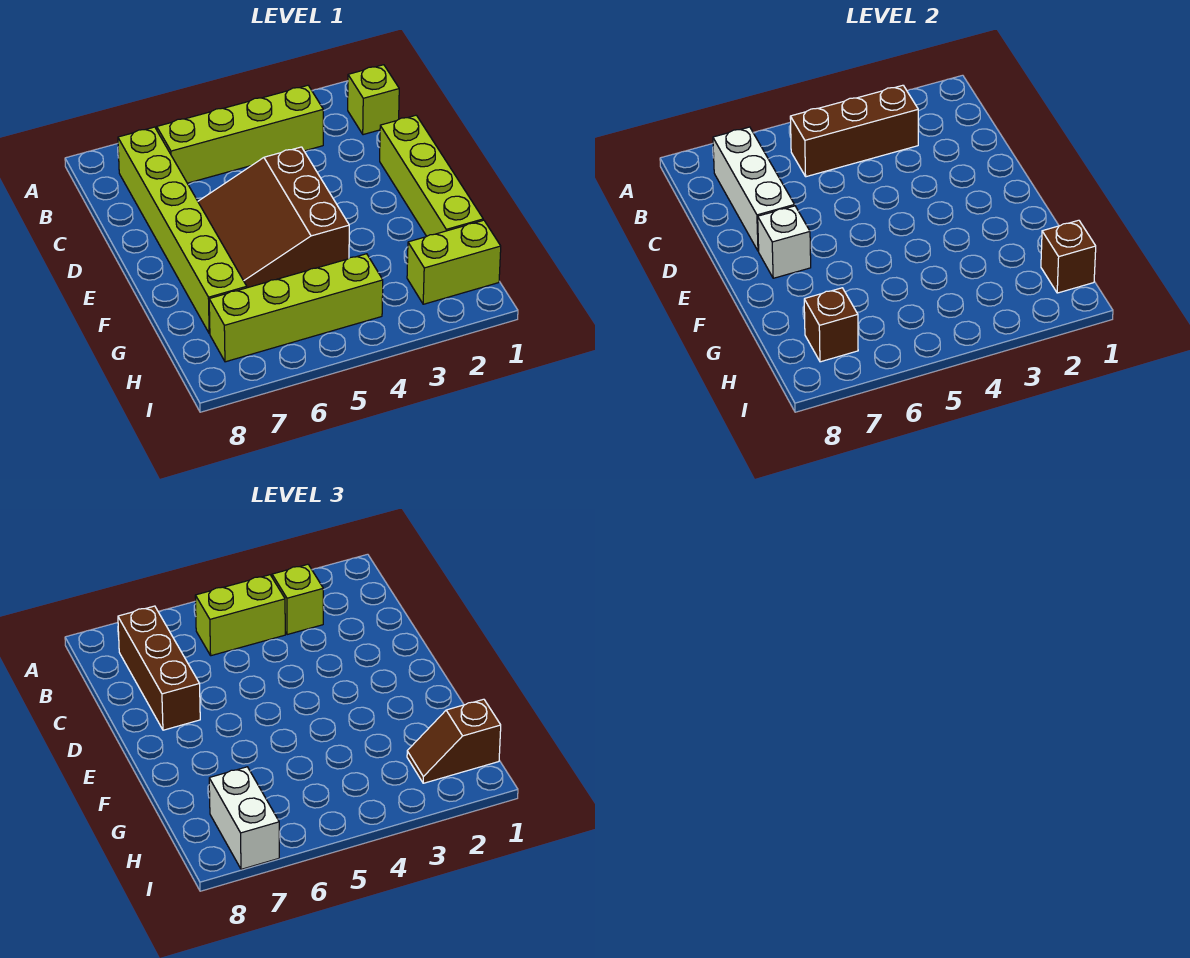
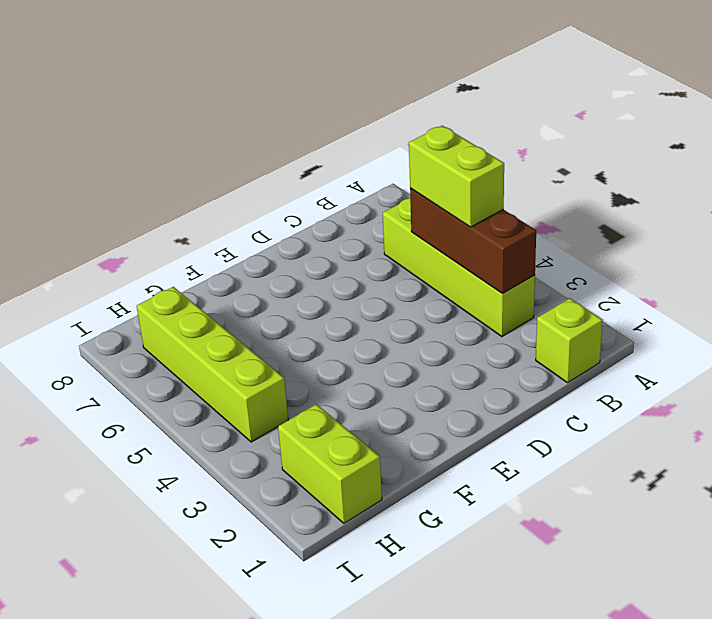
none -> lime brick B7:G7 level 1
none -> lime brick D1:G1 level 1
none -> brown slope D4:F6 level 1 top 4

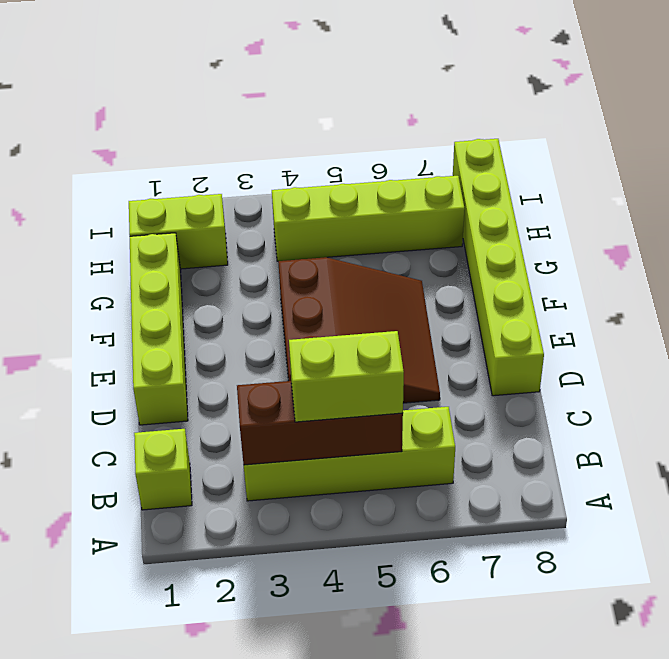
lime brick D8:I8 level 1 -> lime brick B7:G7 level 1
none -> white brick B7:D7 level 2
none -> white brick E7 level 2
none -> brown brick H1 level 2

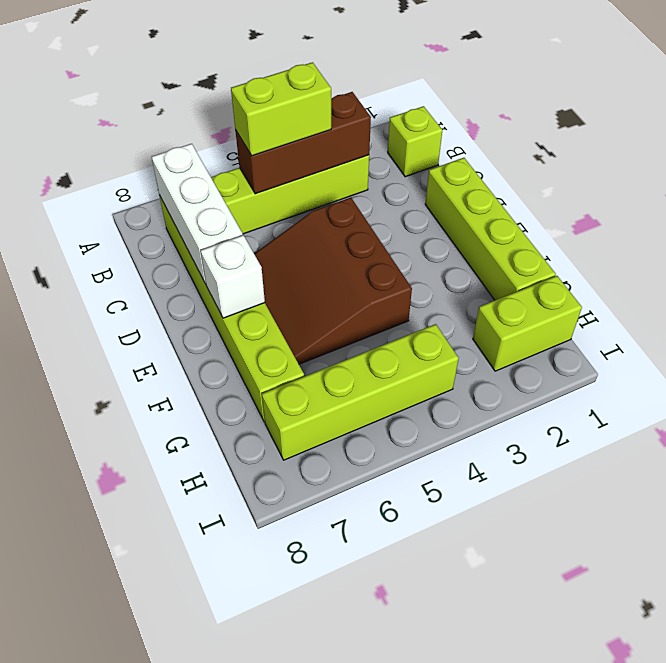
none -> brown brick H1 level 2
none -> brown brick H7 level 2
none -> lime brick B3 level 3

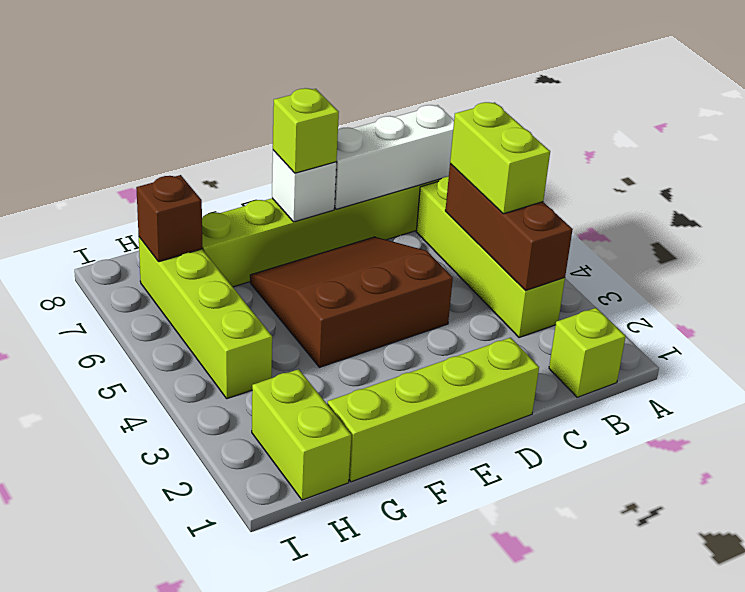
lime brick E7 level 3 -> lime brick B3 level 3
none -> brown brick H1 level 2
none -> brown brick B7:D7 level 3
none -> brown slope H1:H2 level 3 top 1

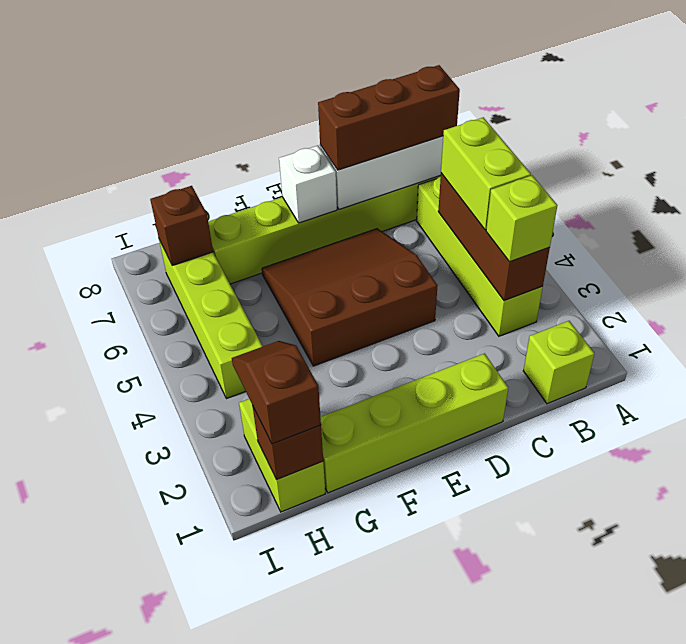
none -> white brick H7:I7 level 3

